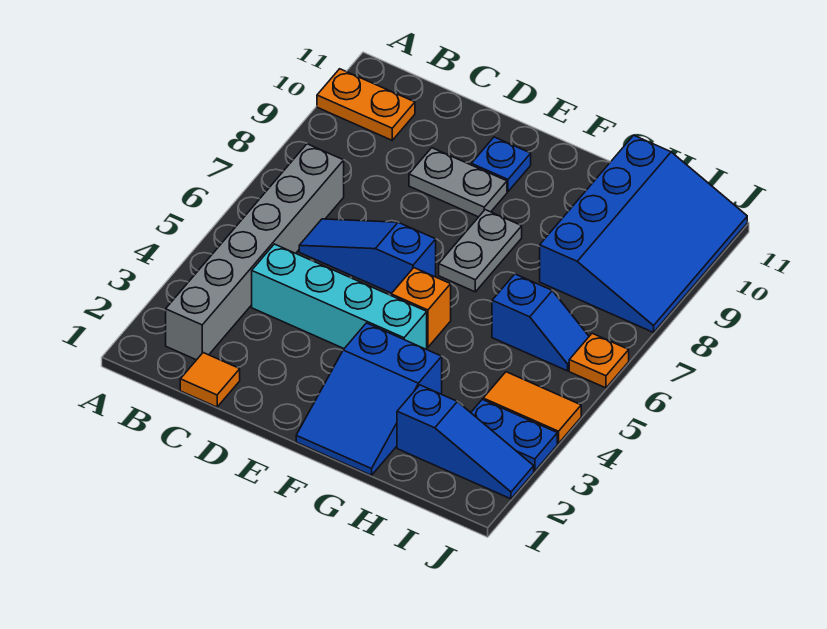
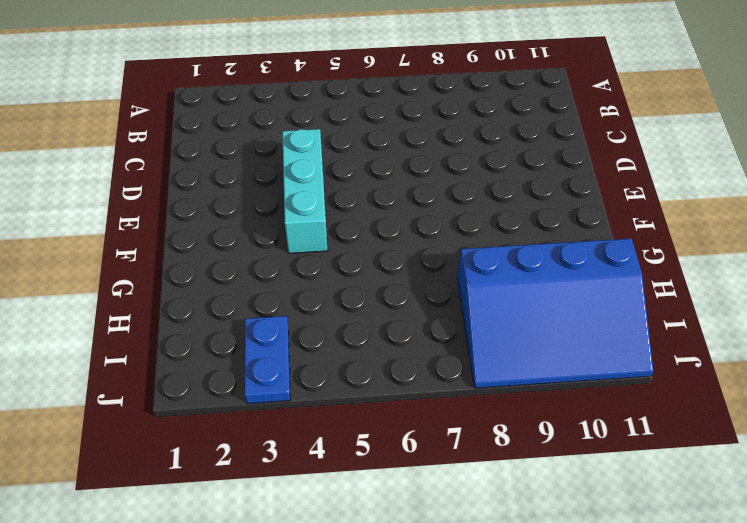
cyan brick D4:F4 level 1 -> cyan brick C4:F4 level 1
none -> orange plate A10:B10 level 1
none -> grey brick B2:B7 level 1
none -> orange tile C1 level 1

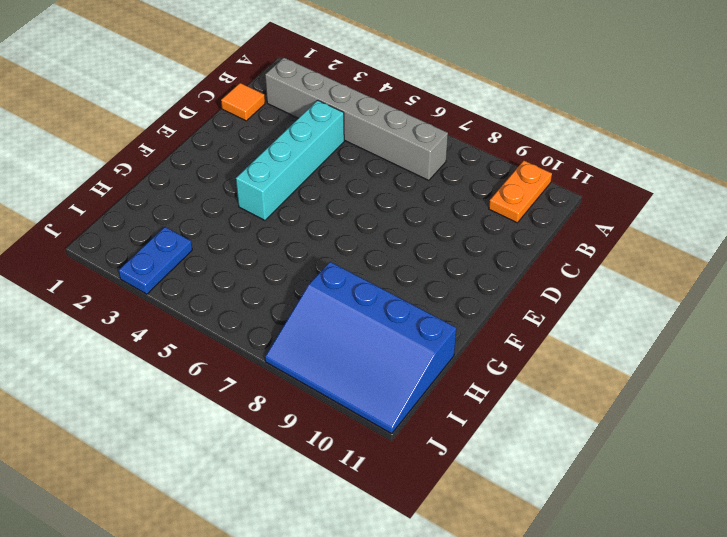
none -> blue slope C6:E6 level 1 top E
none -> grey plate D9:E9 level 1
none -> blue plate E10 level 1

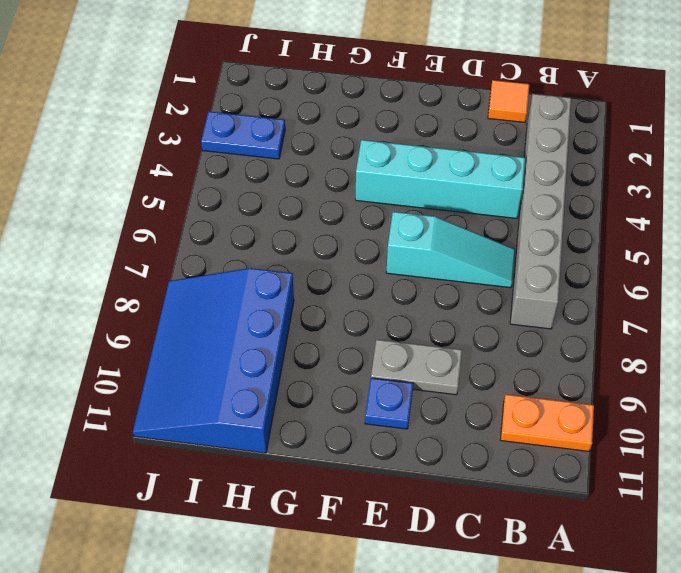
cyan slope C6:E6 level 1 top E -> blue slope C6:E6 level 1 top E
none -> blue slope F1:G3 level 1 top 3
none -> orange brick F5 level 1
none -> grey plate F7:F8 level 1

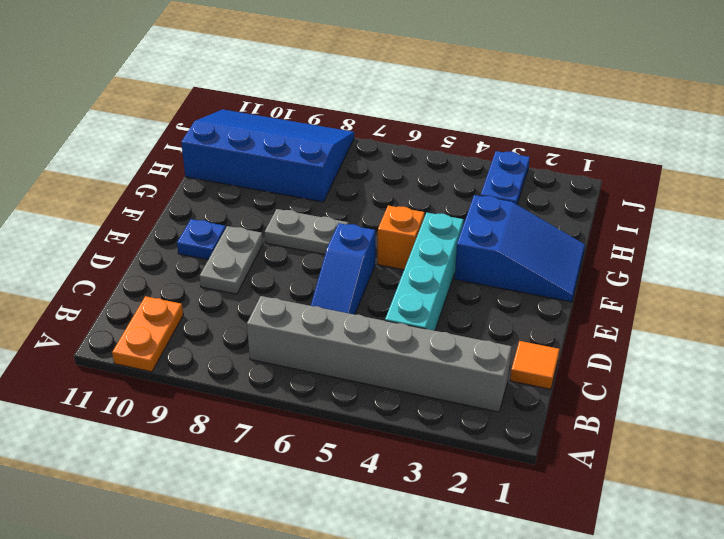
none -> blue slope H2:J2 level 1 top H
none -> blue slope H6:I6 level 1 top H
none -> orange tile I4:J4 level 1

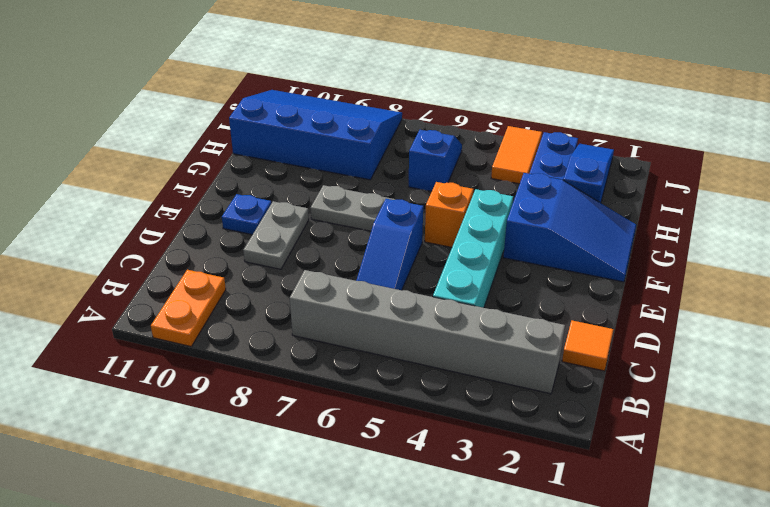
none -> orange plate J6 level 1

